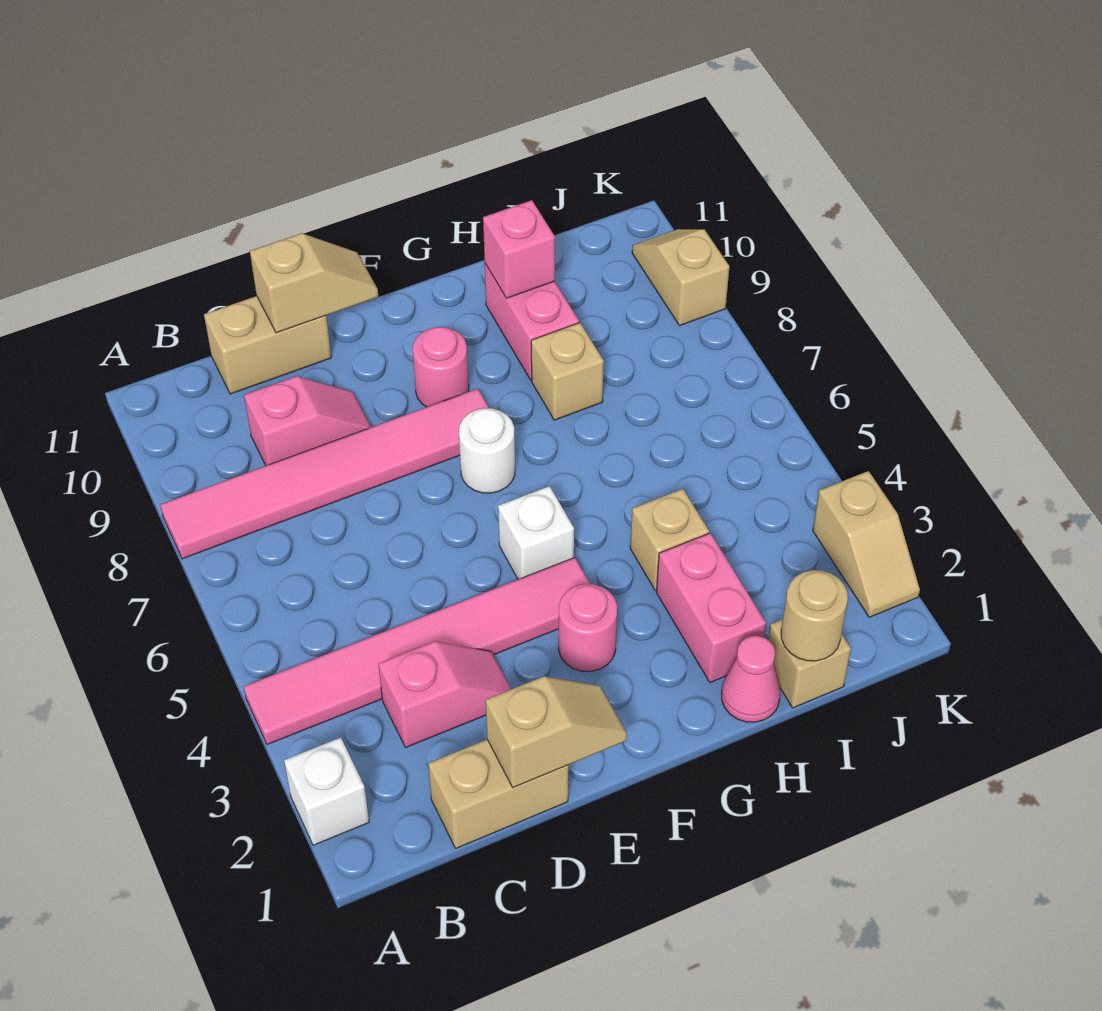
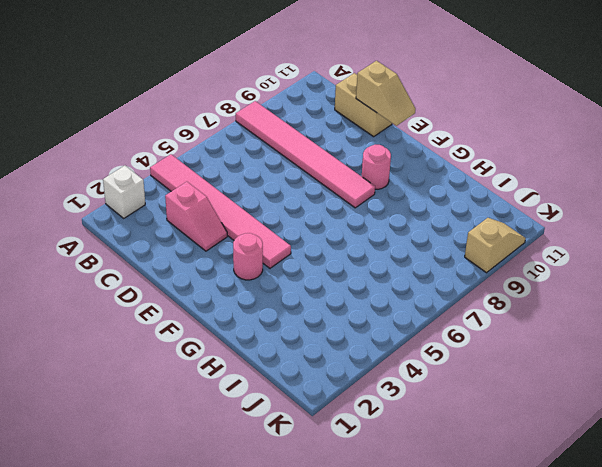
none -> tan brick C1:D1 level 1
none -> pink slope C9:D9 level 1 top C
none -> white brick F5 level 1

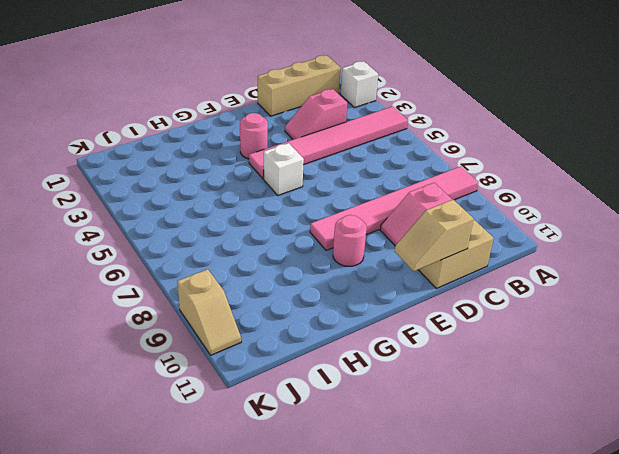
tan brick B1:D1 level 1 -> tan brick C1:D1 level 1
none -> white round brick F7 level 1
none -> pink cone H1 level 1
none -> pink brick H2:H3 level 1

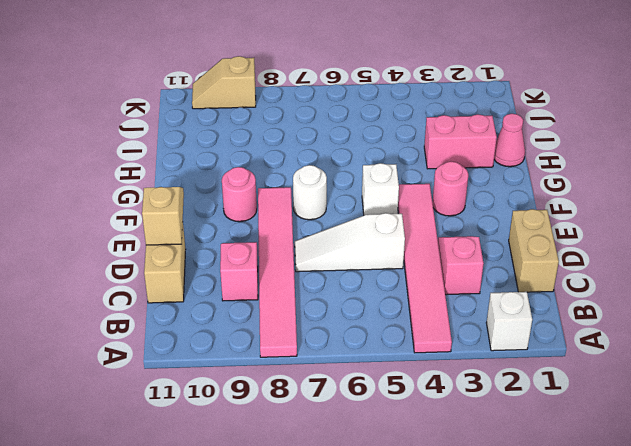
white slope D5:D7 level 1 top 5 -> none
none -> tan brick H4 level 1
none -> tan brick H8 level 1
none -> pink brick H9:H10 level 1

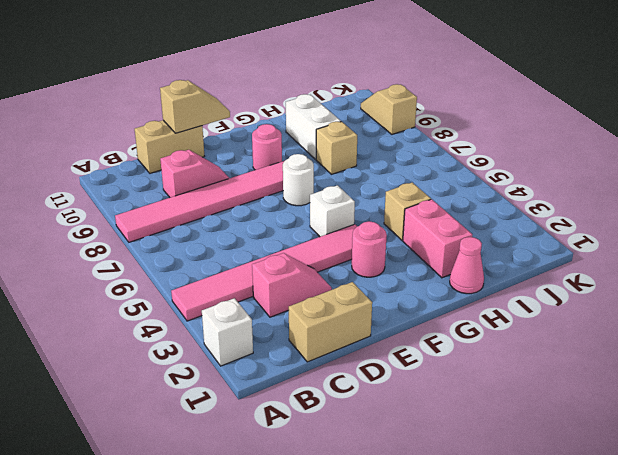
white brick H9:H10 level 1 -> pink brick H9:H10 level 1
none -> tan brick I1 level 1
none -> tan slope K2:K3 level 1 top 3
none -> tan slope D1:E1 level 2 top D

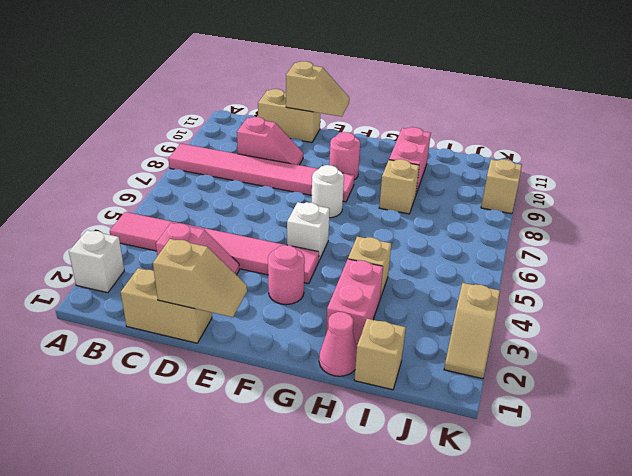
none -> pink brick H10 level 2
none -> tan round brick I1 level 2

